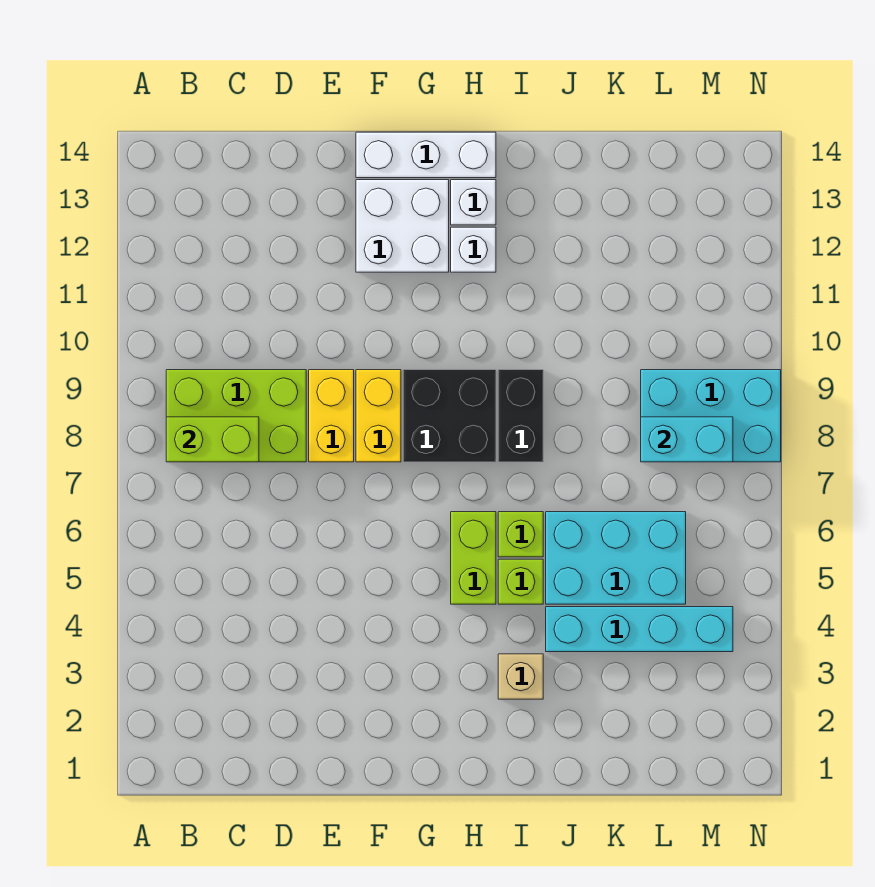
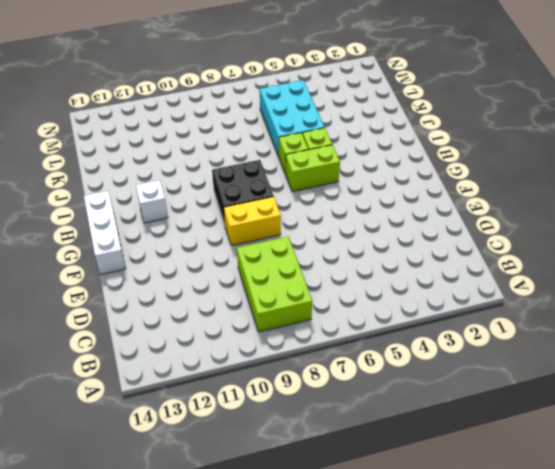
none -> yellow brick E8:E9 level 1
none -> white brick F12:G13 level 1
none -> white brick H13 level 1

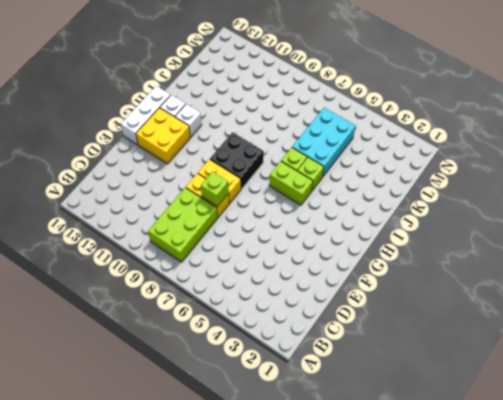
lime brick E8 level 2 -> none
yellow brick F12:G13 level 1 -> white brick F12:G13 level 1
none -> tan brick I3 level 1
none -> black brick I8:I9 level 1
none -> cyan brick J4:M4 level 1

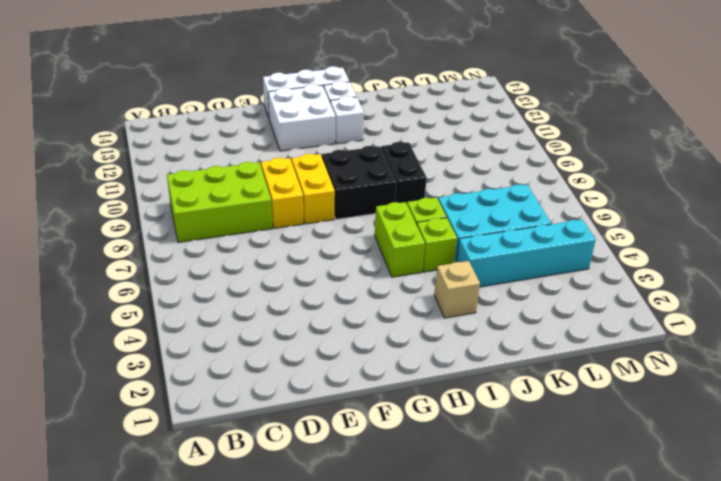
none -> cyan brick L8:N9 level 1
none -> lime brick B8:C8 level 2
none -> cyan brick L8:M8 level 2

